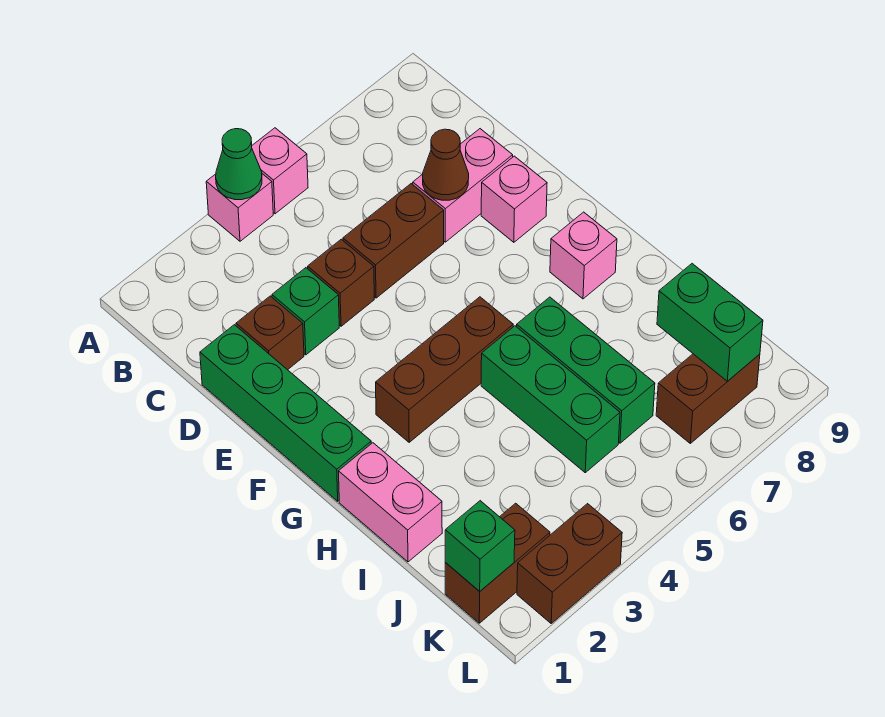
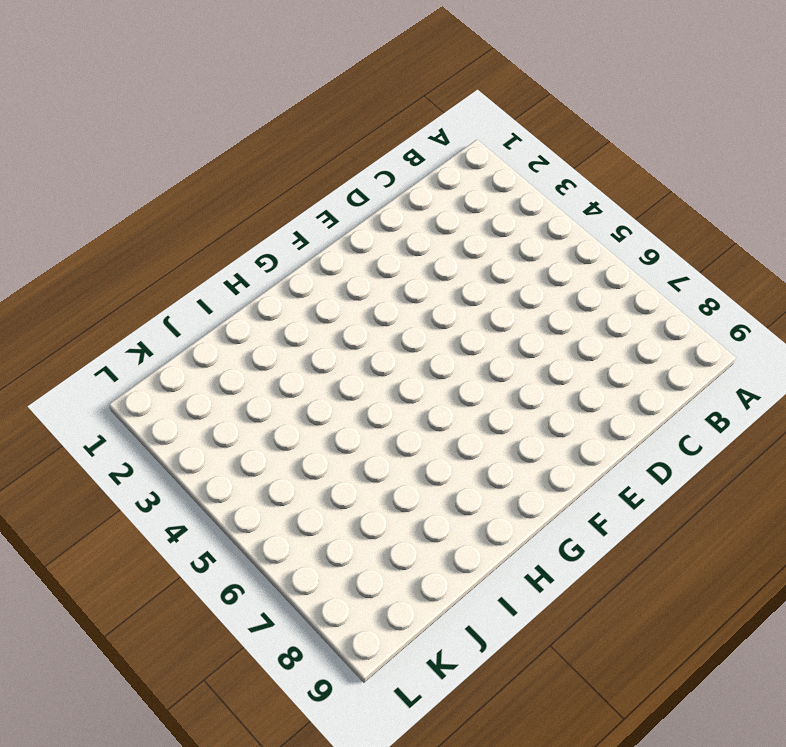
none -> pink brick A4 level 1
none -> pink brick A5 level 1
none -> green brick D1:G1 level 1

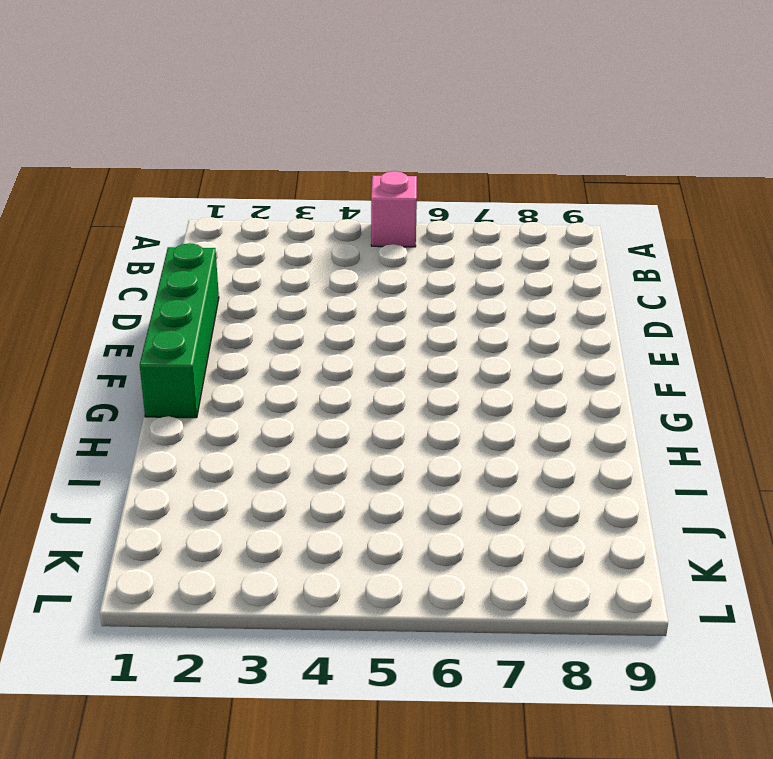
none -> pink brick A4 level 1
none -> brown brick D2 level 1
none -> green brick D3 level 1

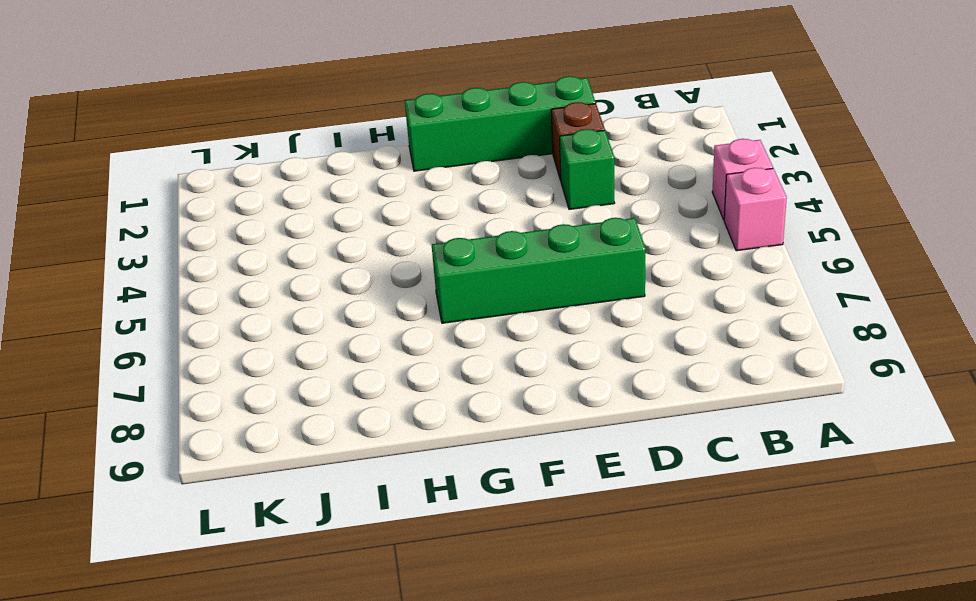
green brick D6:G6 level 1 -> brown brick D5:D6 level 1
none -> brown brick D4 level 1
none -> pink brick D7:D8 level 1
none -> pink brick E8 level 1

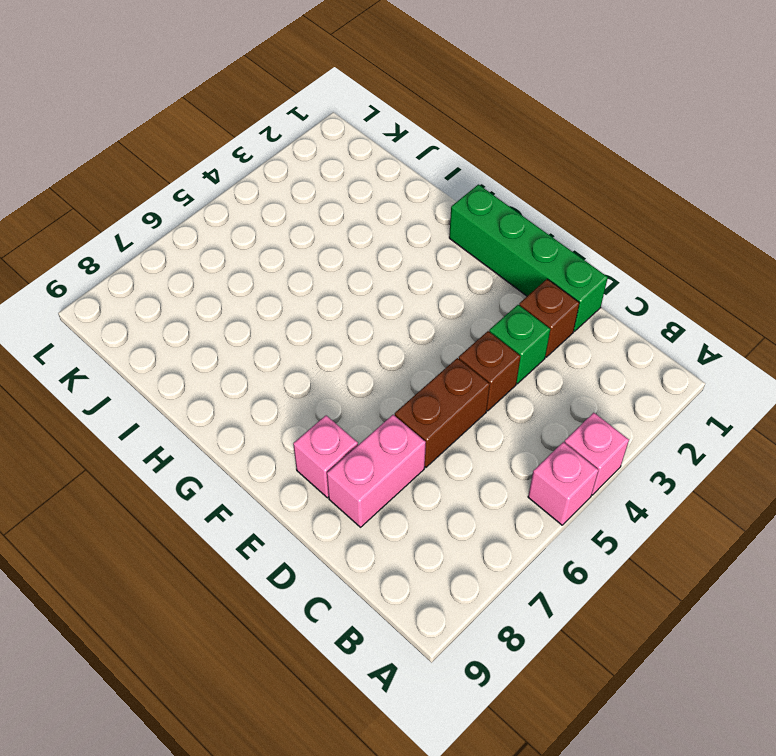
none -> brown brick G3:G5 level 1
none -> pink brick G8 level 1
none -> pink brick H1:I1 level 1

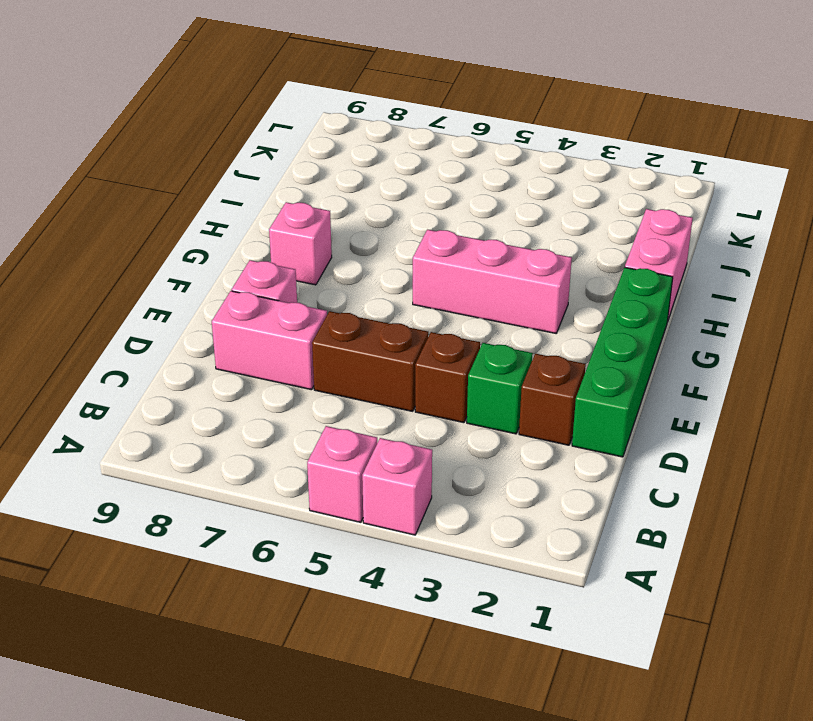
pink brick G3:G5 level 1 -> brown brick G3:G5 level 1
none -> green brick H5:J5 level 1
none -> green brick H6:J6 level 1
none -> brown brick K1:K2 level 1

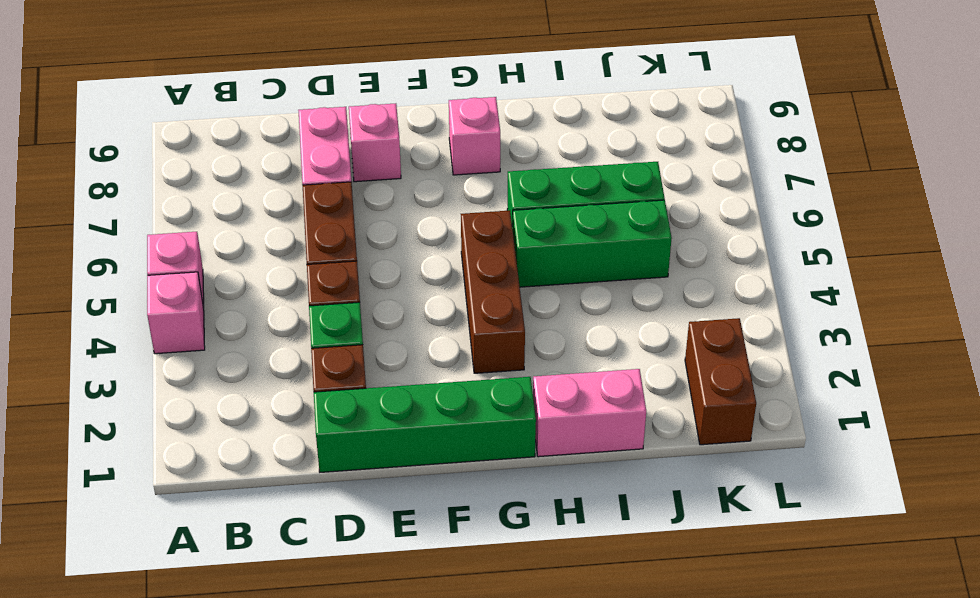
none -> brown brick K7:K8 level 1
none -> brown brick L2:L3 level 1
none -> green cone A4 level 2

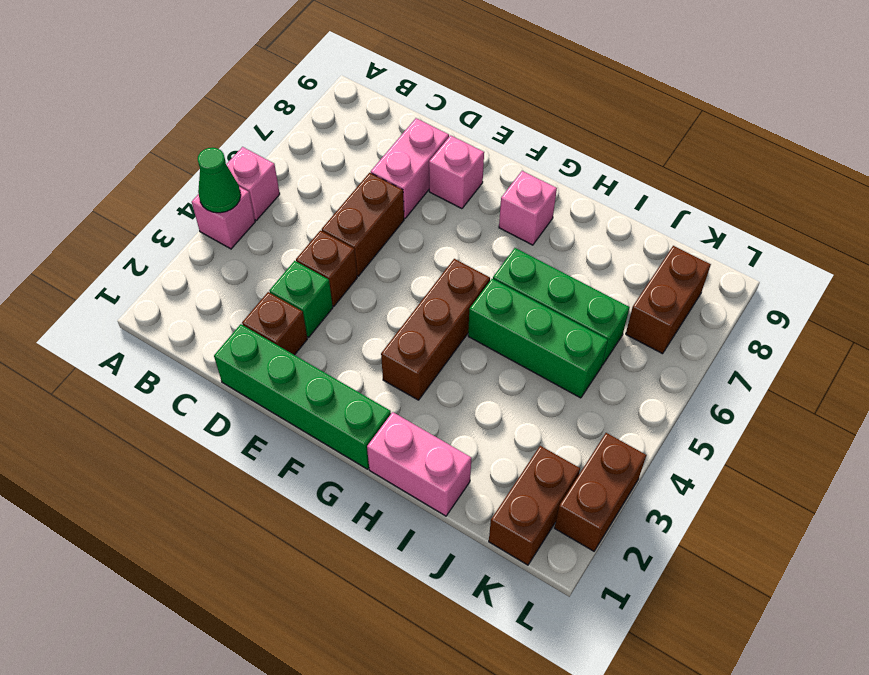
none -> brown cone D7 level 2
none -> green brick J8:K8 level 2
none -> green brick K1 level 2

